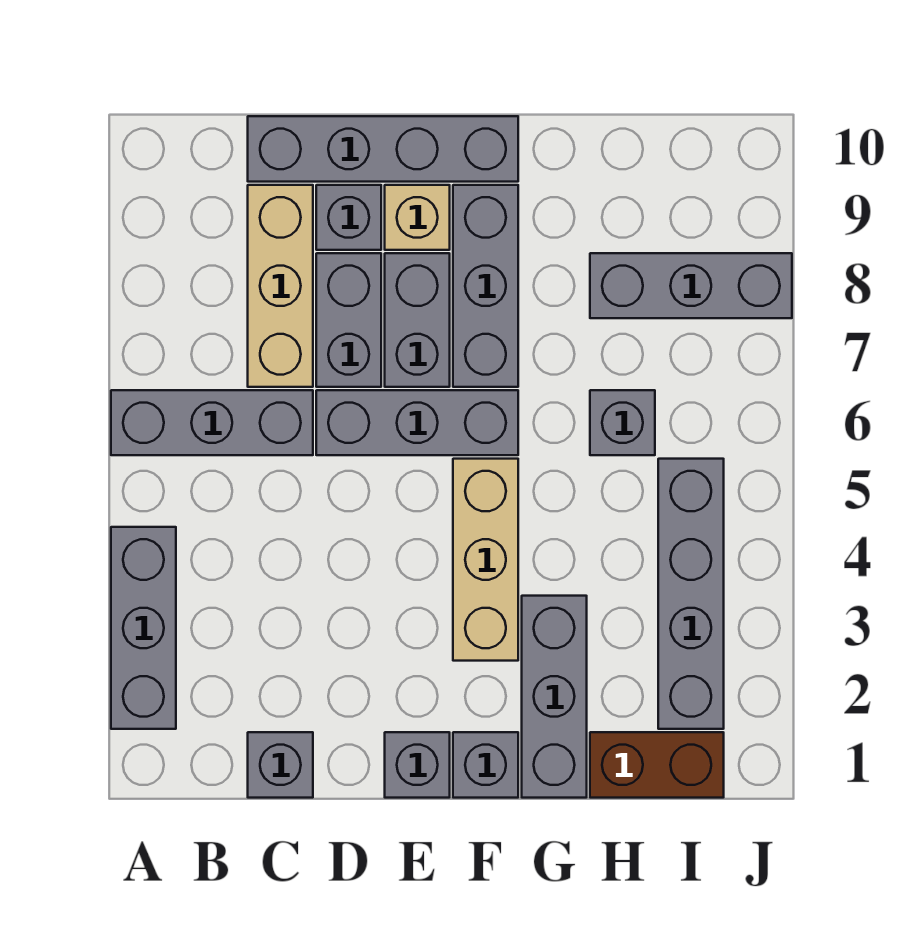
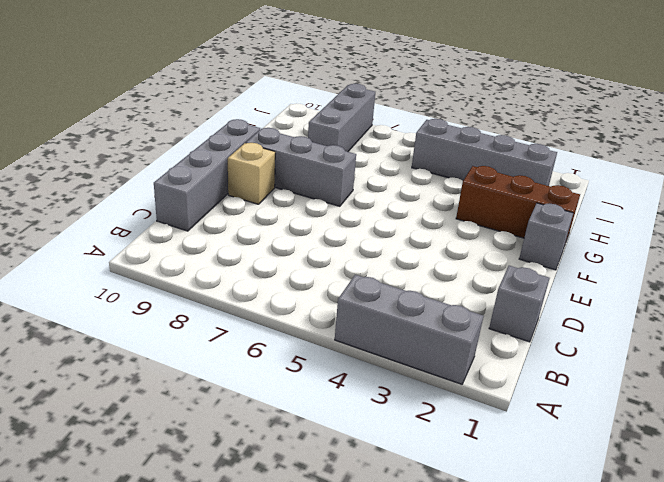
brown brick G1:G3 level 1 -> grey brick G1:G3 level 1
none -> grey brick A6:C6 level 1
none -> tan brick C7:C9 level 1
none -> grey brick D6:F6 level 1

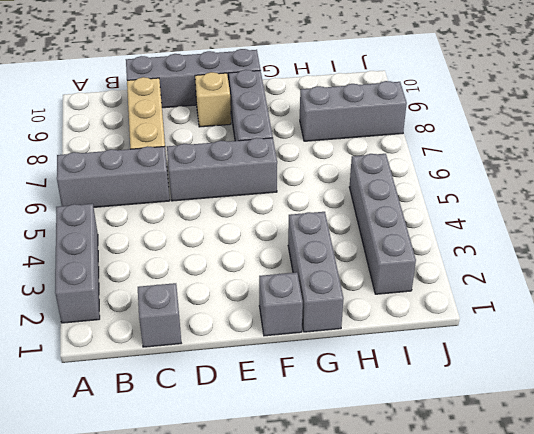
none -> grey brick D7:D8 level 1
none -> grey brick D9 level 1
none -> grey brick E1 level 1

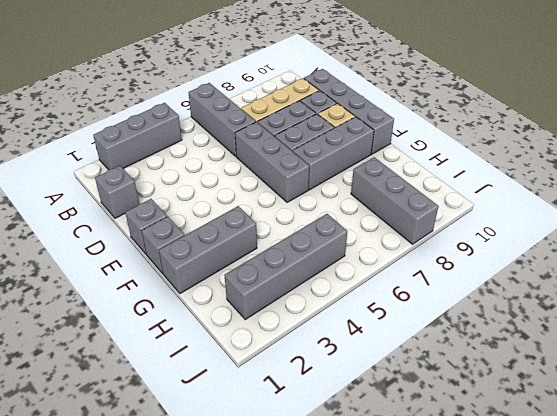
none -> tan brick F3:F5 level 1
none -> brown brick H1:I1 level 1
none -> grey brick H6 level 1

